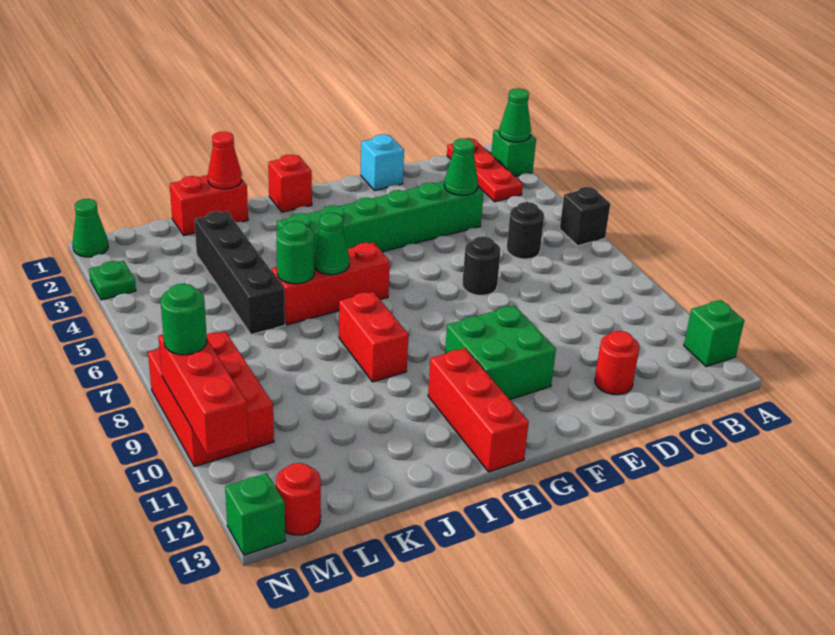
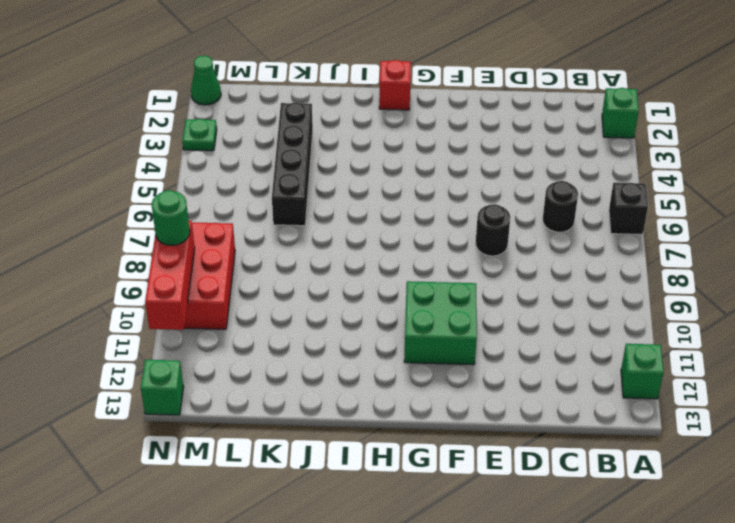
none -> red plate B1:B3 level 1
none -> green brick D4:I4 level 1
none -> red round brick D12 level 1

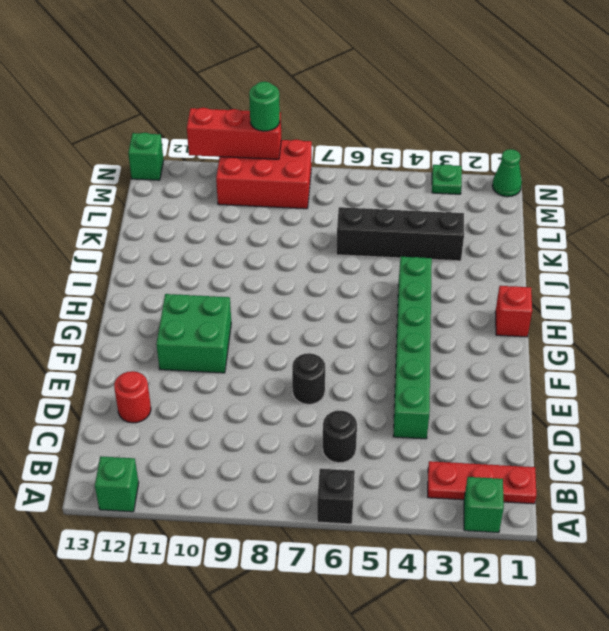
none -> cyan brick E1 level 1
none -> red brick H6:J6 level 1
none -> red brick H11:H13 level 1

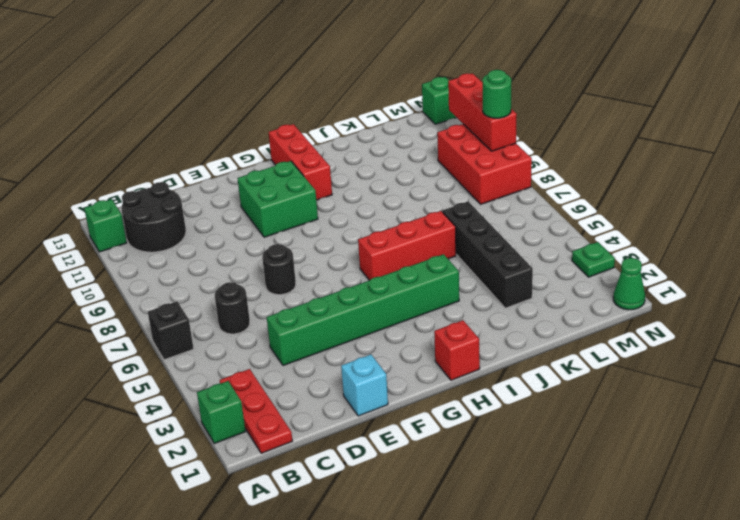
black round brick B11:C12 level 1 -> none
none -> red round brick D12 level 1
none -> red brick I8:I9 level 1
none -> red brick J1:K1 level 1

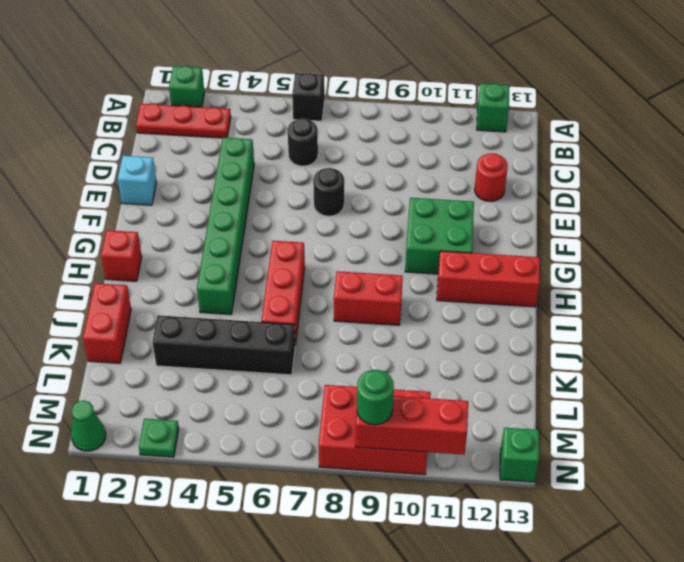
none -> red round brick M13 level 1
none -> green cone A2 level 2
none -> green cone D4 level 2

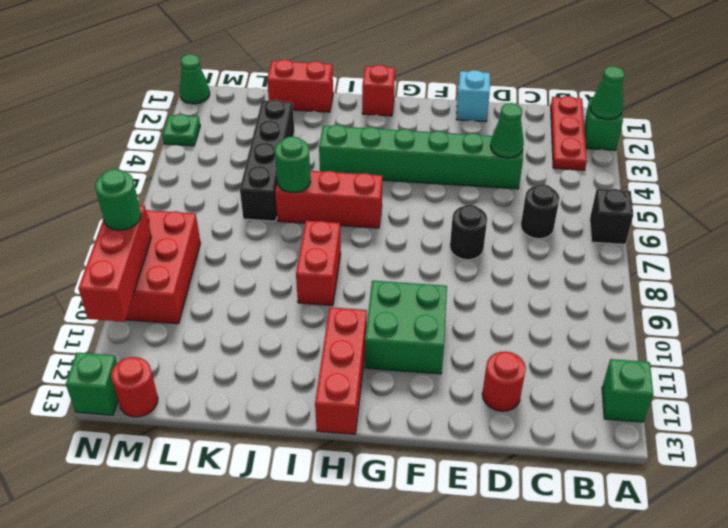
none -> green cone I6 level 2
none -> red cone J1 level 2

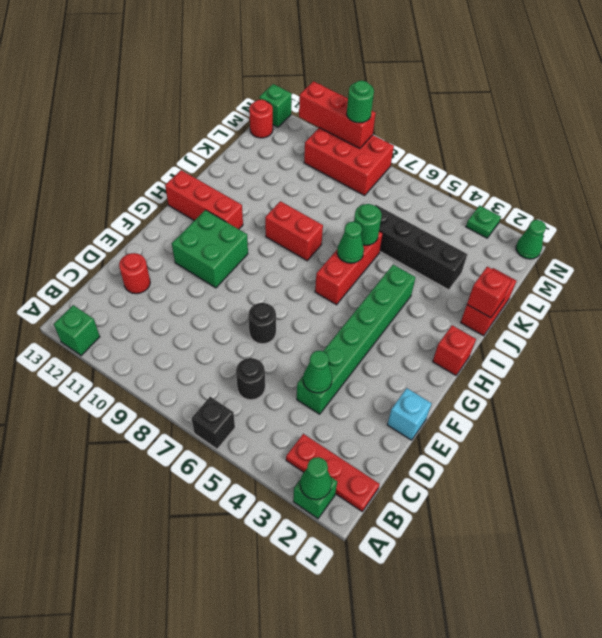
red brick J1 level 2 -> red cone J1 level 2

